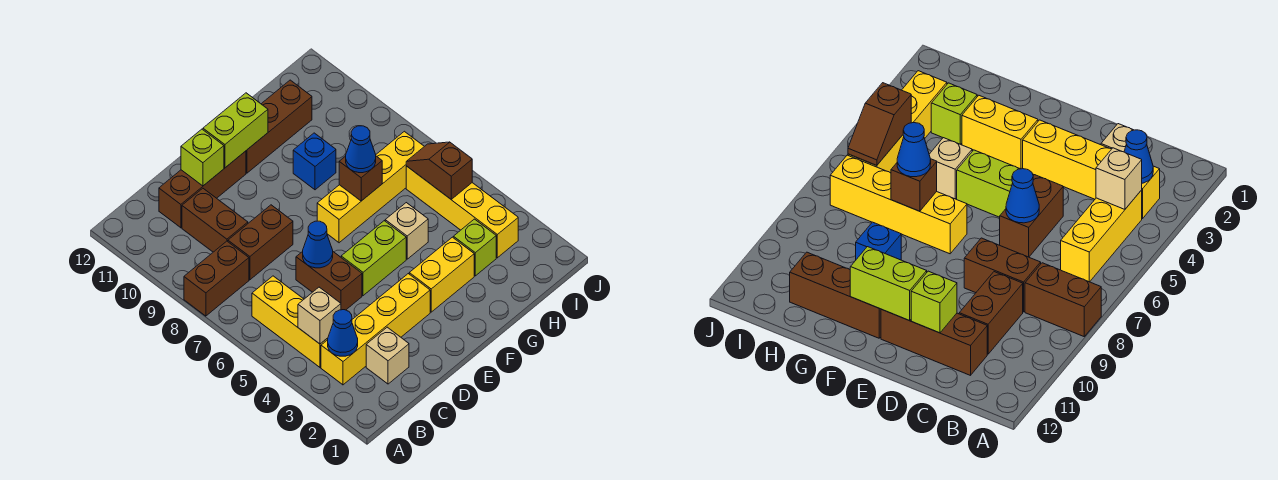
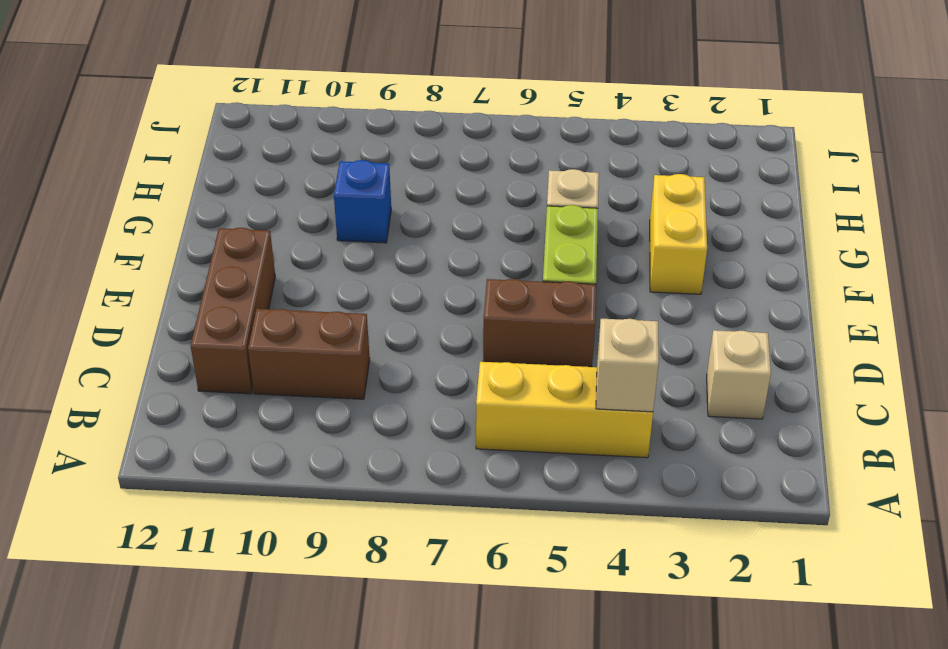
none -> brown brick A8:B8 level 1
none -> yellow brick B3:E3 level 1
none -> brown brick C8:D8 level 1

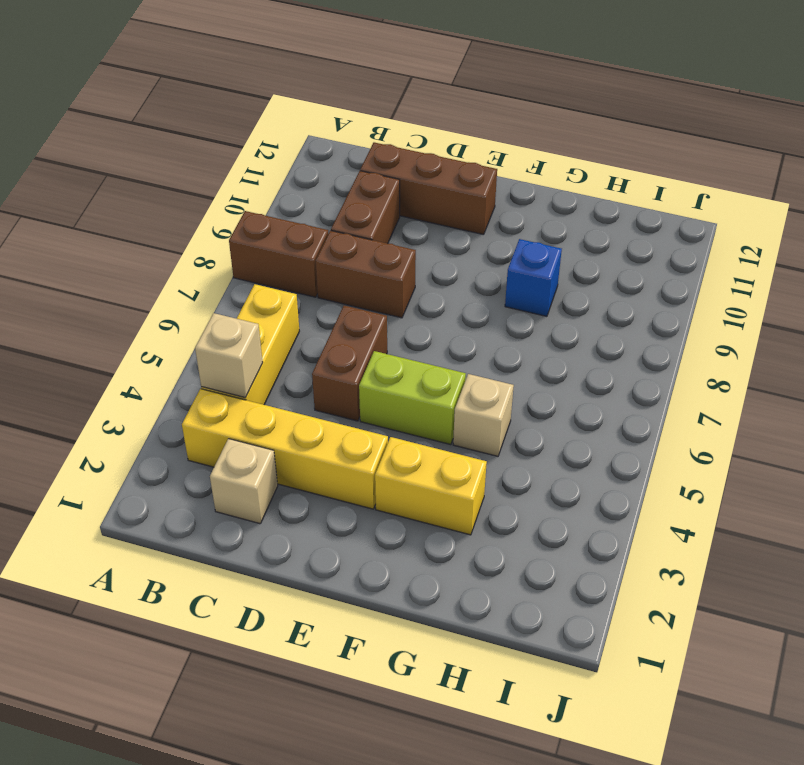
none -> yellow brick F7:I7 level 1
none -> brown brick F11:H11 level 1
none -> lime brick H3 level 1

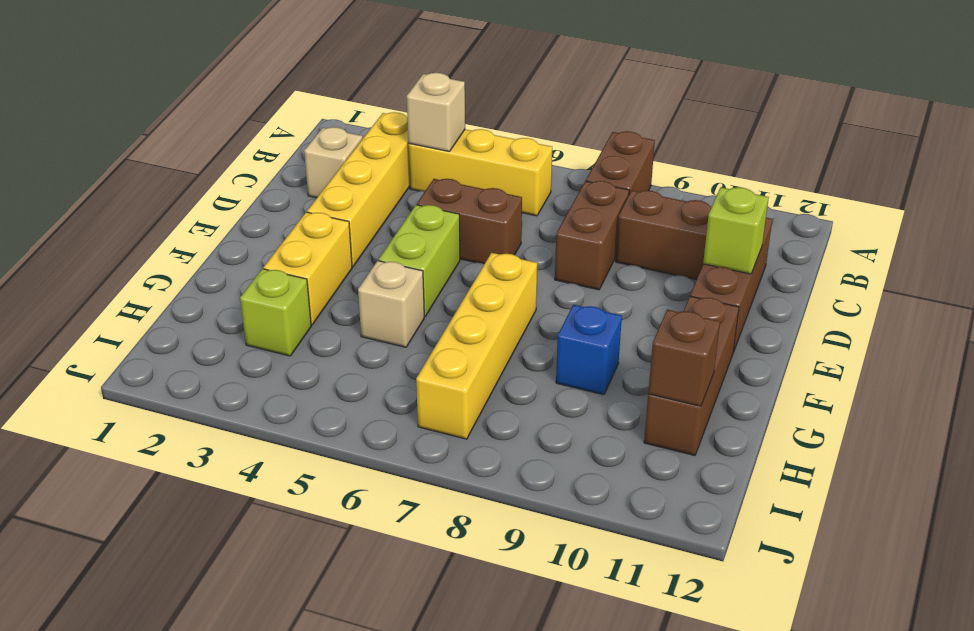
brown brick H11 level 2 -> brown brick G7 level 2
none -> yellow brick I3:I6 level 1
none -> blue cone B3 level 2
none -> blue cone D6 level 2

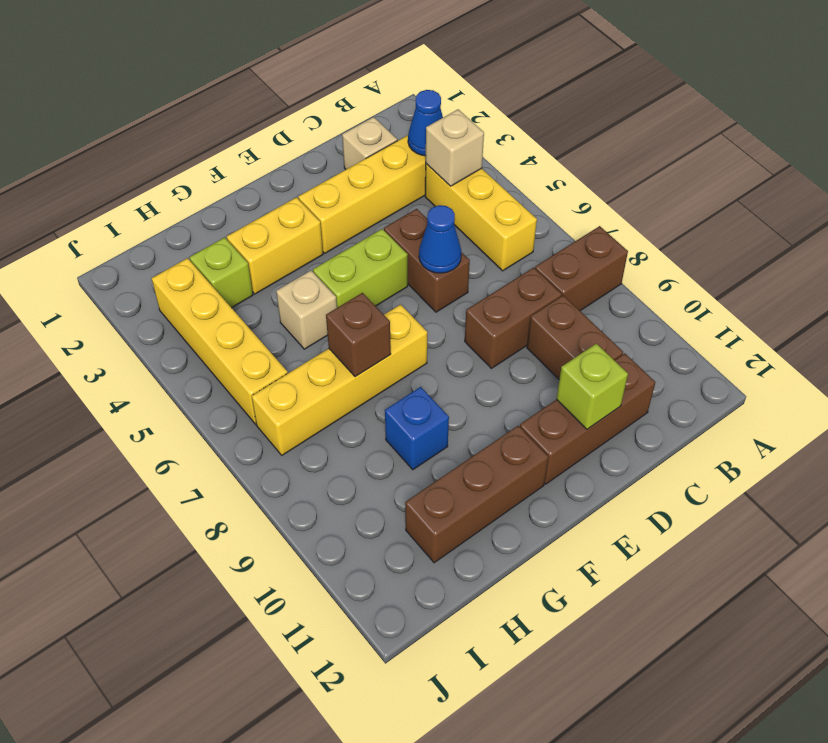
none -> lime brick E11:F11 level 2
none -> brown slope I5:I6 level 2 top 5
none -> blue cone G7 level 3

